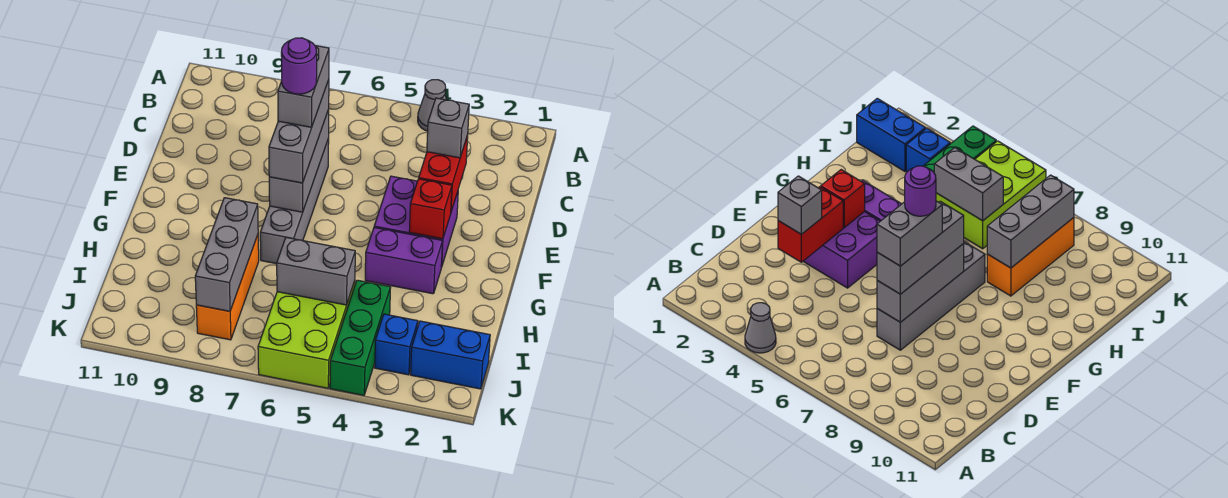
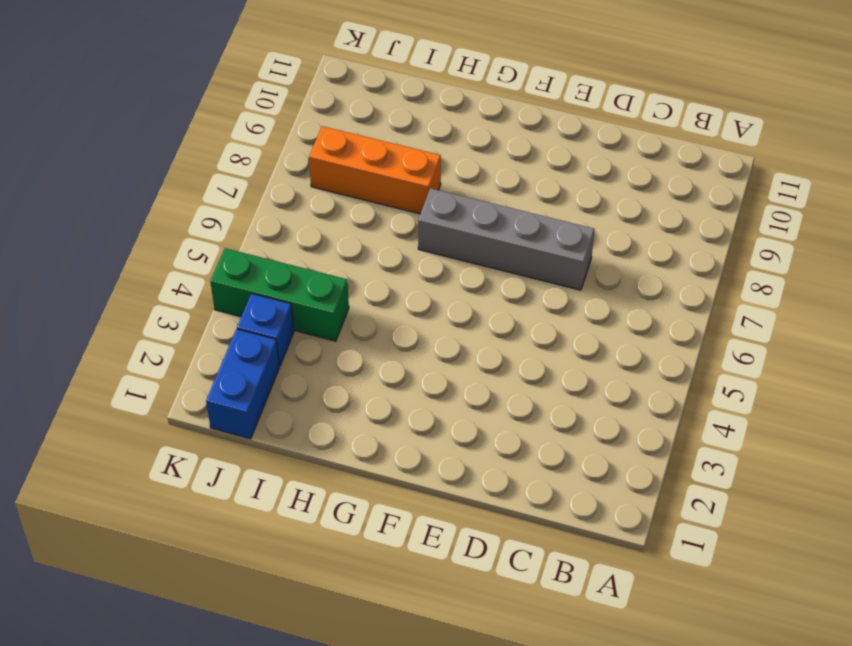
none -> grey cone A4 level 1
none -> purple brick E3:F4 level 1
none -> purple brick G3:G4 level 1

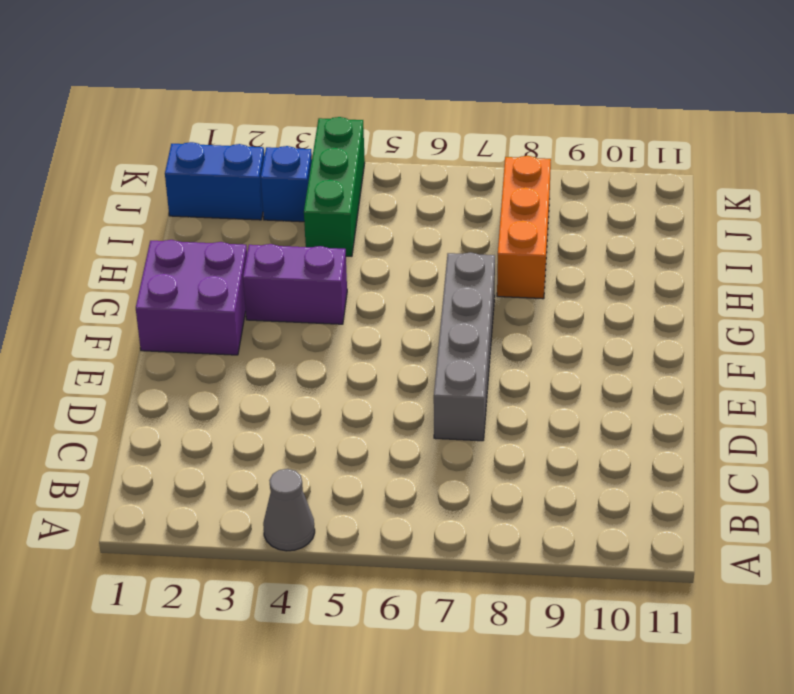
purple brick F1:G2 level 1 -> purple brick E3:F4 level 1
none -> lime brick I5:K6 level 1
none -> red brick D3:E3 level 2
none -> grey brick D7:F7 level 2

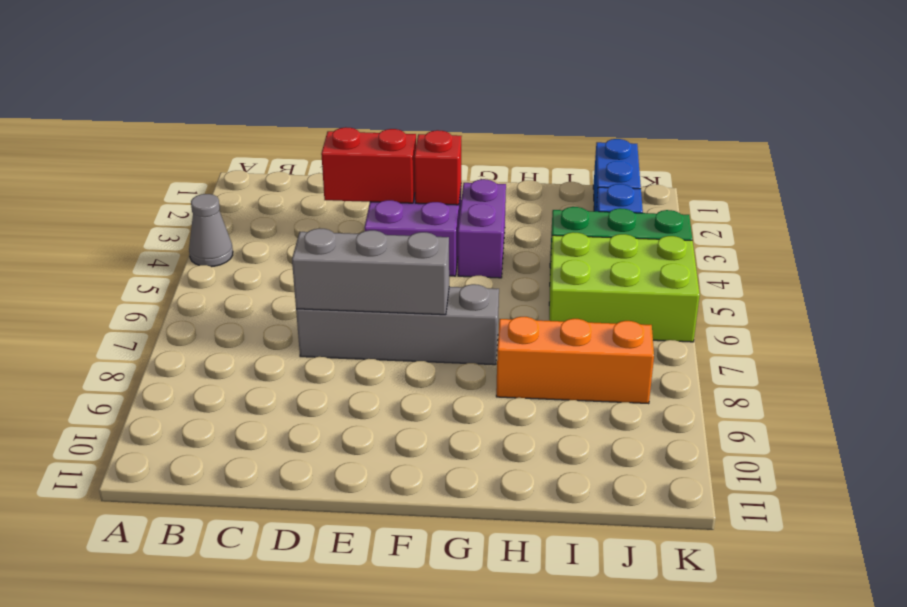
none -> grey brick H8:J8 level 2
none -> grey brick I5:I6 level 2
none -> grey brick D3 level 3

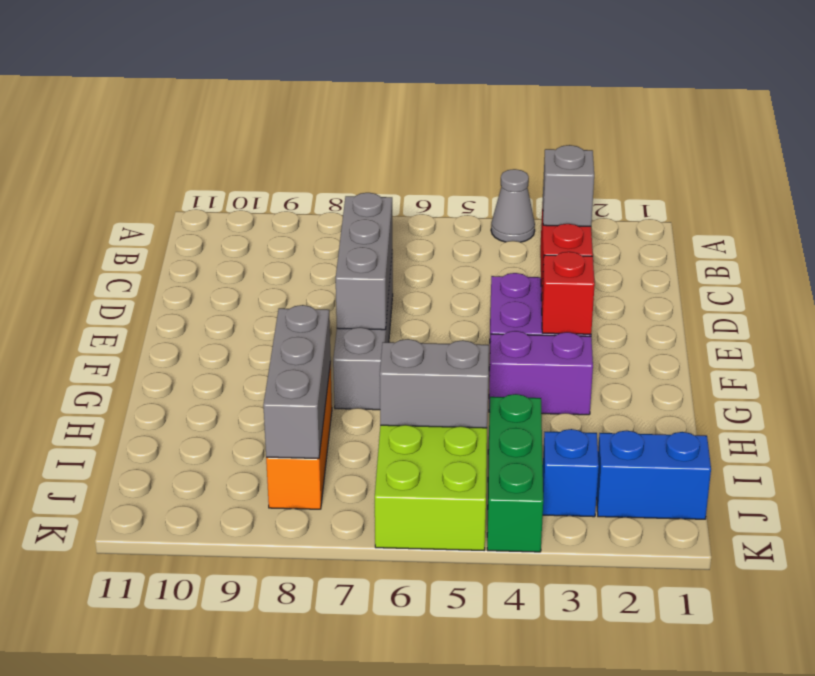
none -> grey brick D7:F7 level 3
none -> grey brick D7:E7 level 4
none -> purple round brick E7 level 5

